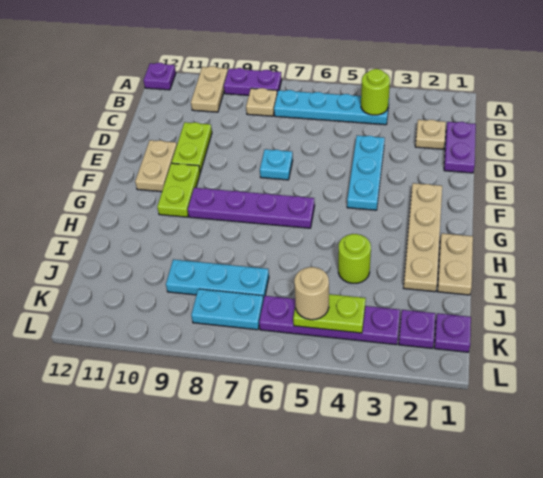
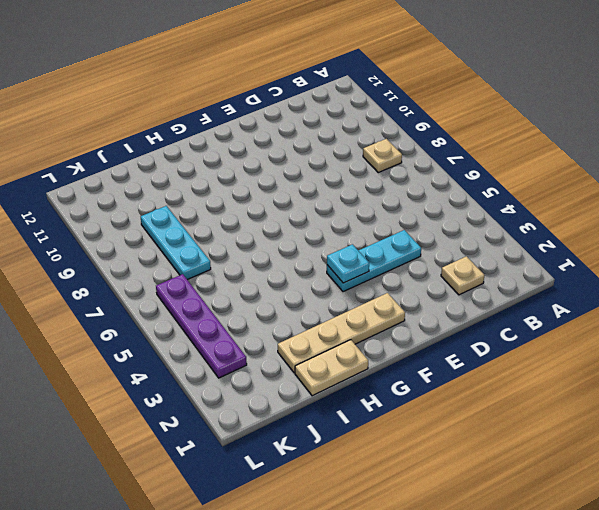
cyan plate F4 level 2 -> cyan plate E7 level 1
none -> purple plate A8:A9 level 1
none -> tan plate A10:B10 level 1
none -> purple plate A12 level 1

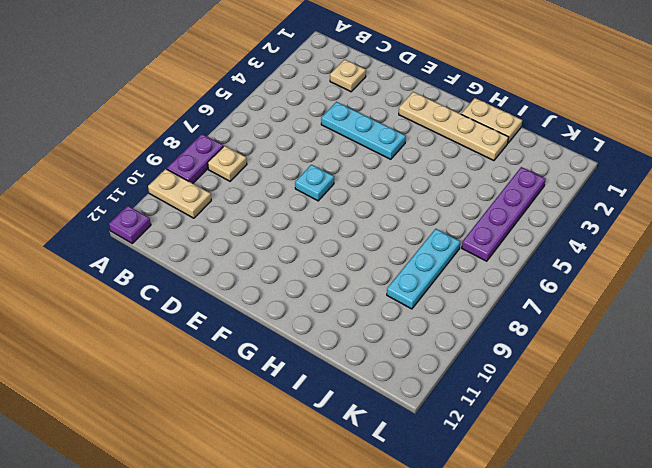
none -> cyan plate B4:B7 level 1
none -> purple plate C1:D1 level 1
none -> lime plate D10:E10 level 1

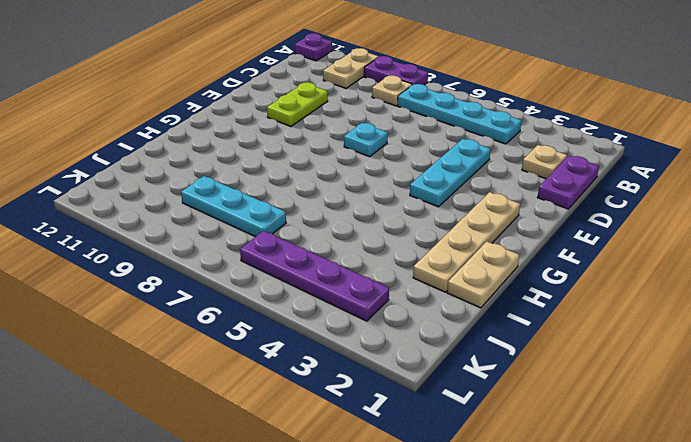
none -> tan plate E11:F11 level 1
none -> lime plate F10:G10 level 1
none -> purple plate G6:G9 level 1

